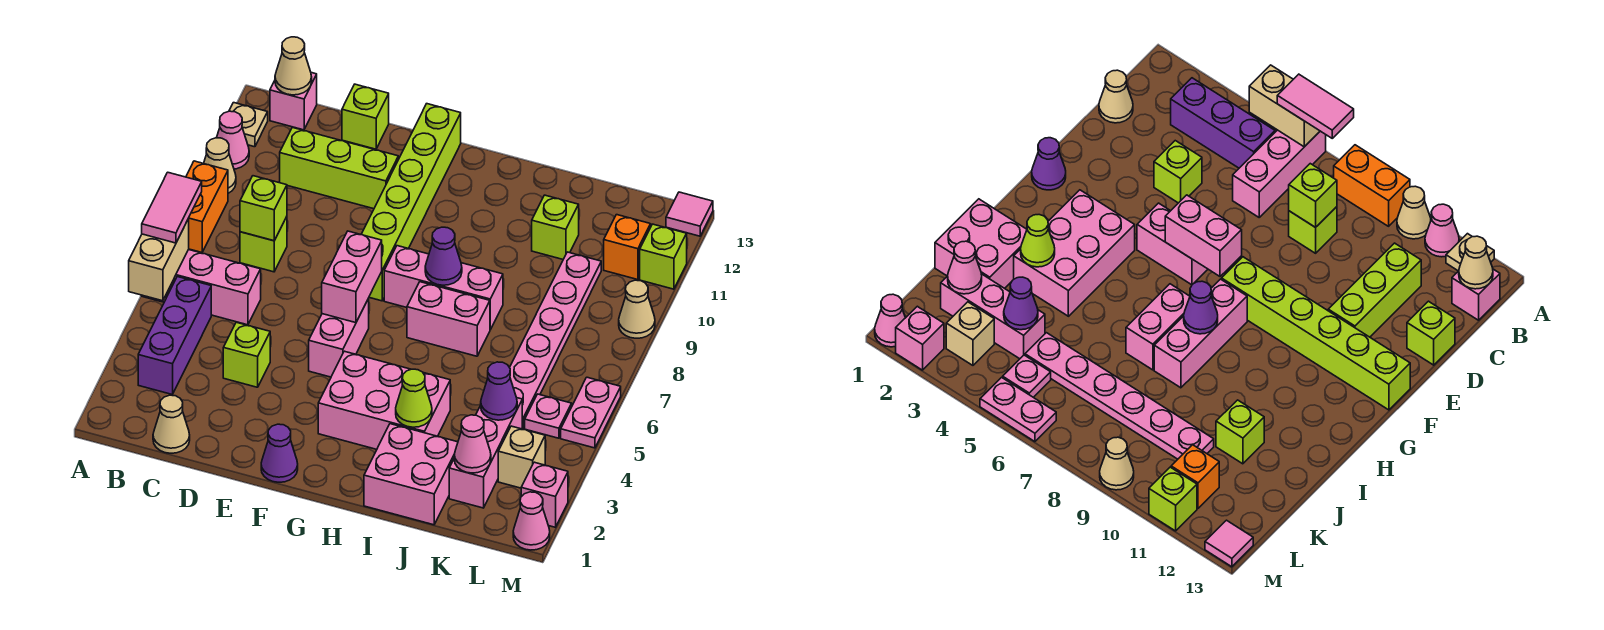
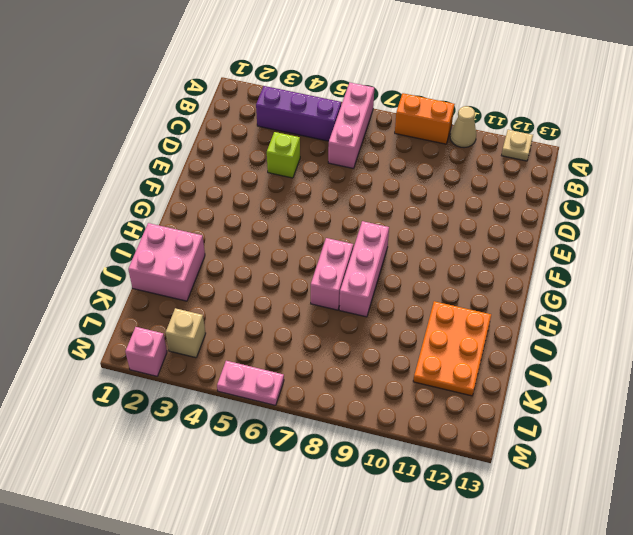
orange plate I11:K12 level 1 -> lime brick J11 level 1
none -> pink cone A11 level 1
none -> pink brick B13 level 1
none -> tan cone C1 level 1
none -> lime brick C8 level 1

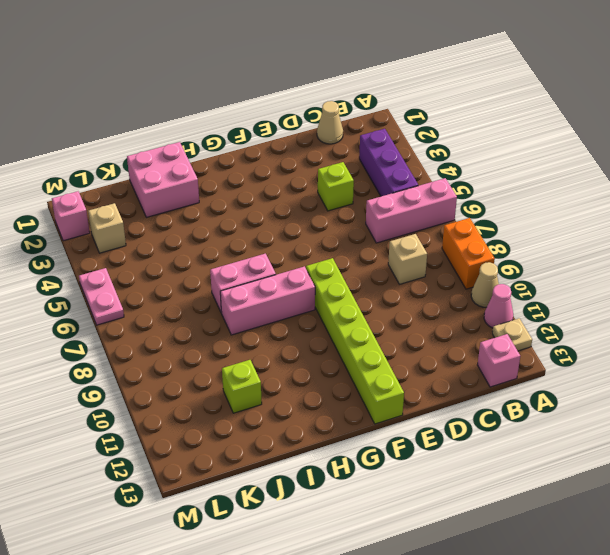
tan brick C8 level 1 -> lime brick C8 level 1
none -> lime brick C11:E11 level 1
none -> lime brick D13 level 1
none -> purple cone F1 level 1
none -> pink brick F5:F6 level 1

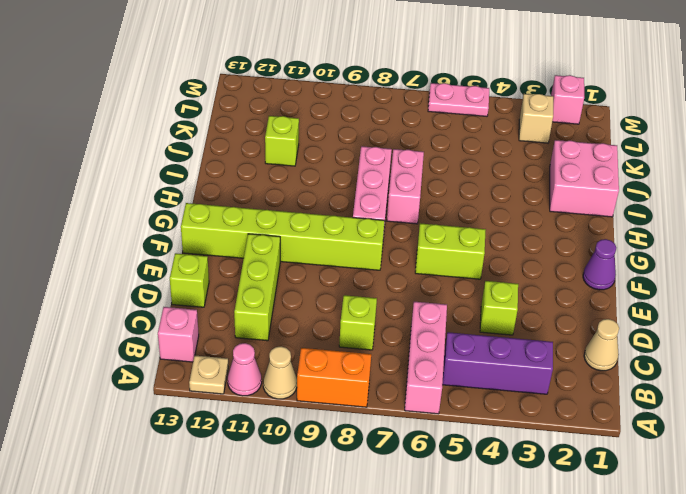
lime brick F5:F6 level 1 -> pink brick F5:F6 level 1
none -> pink brick G3:I4 level 1
none -> pink brick K2:K4 level 1
none -> pink plate K5:K10 level 1
none -> pink plate L5 level 1

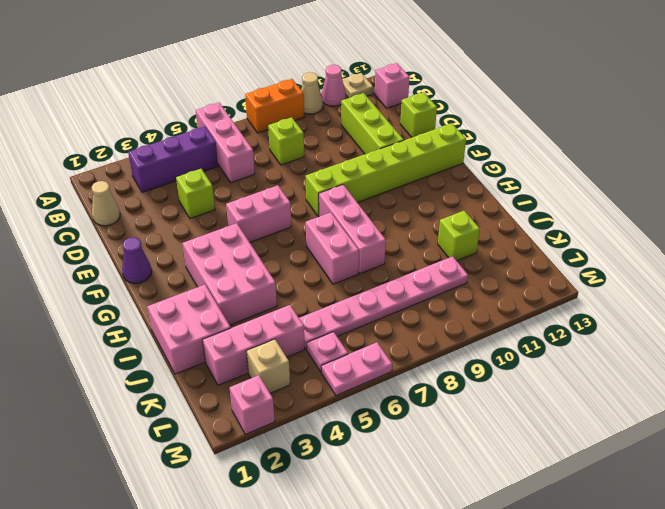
none -> orange brick L11 level 1
none -> pink cone M1 level 1
none -> tan cone M9 level 1
none -> lime brick M11 level 1

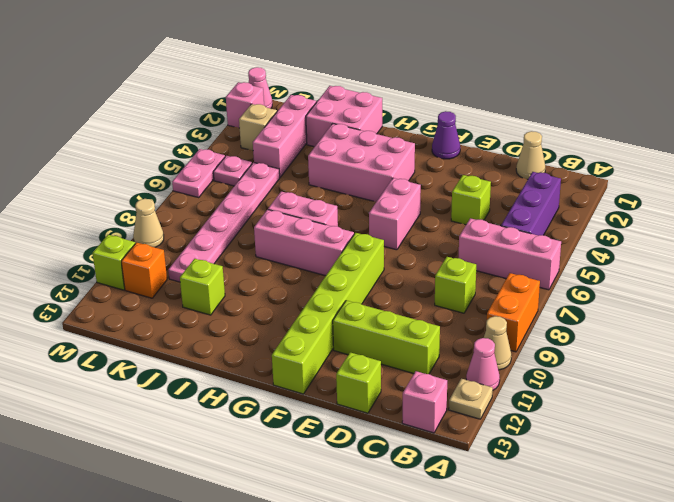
none -> pink tile M13 level 1
none -> tan brick A5:A6 level 2
none -> tan cone B13 level 2
none -> lime brick C8 level 2

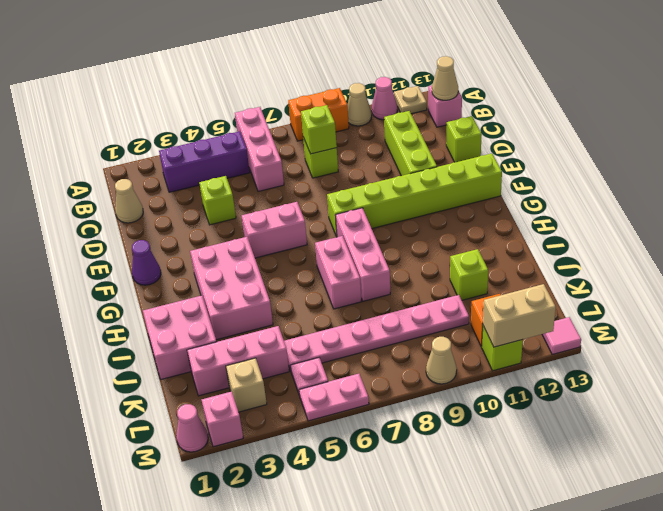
tan brick M11:M12 level 2 -> tan brick A5:A6 level 2
none -> pink brick F6:F7 level 2
none -> purple cone H8 level 2
none -> lime cone I3 level 2
none -> pink cone K2 level 2

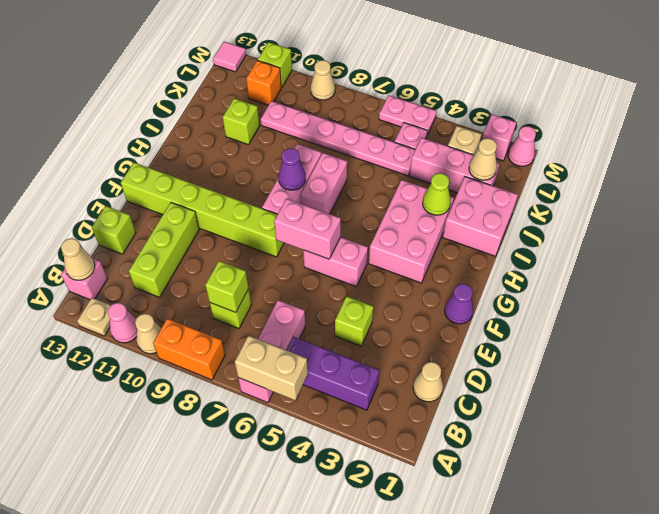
tan cone K2 level 2 -> pink cone K2 level 2
none -> purple cone K4 level 2
none -> pink tile A6:A7 level 3

